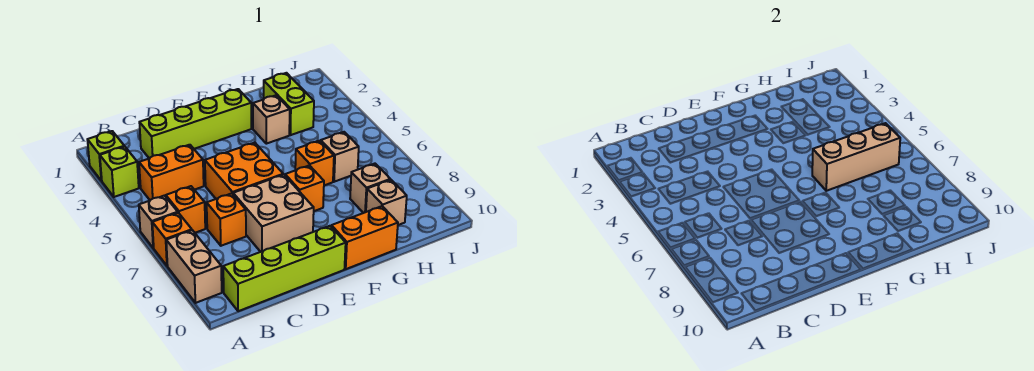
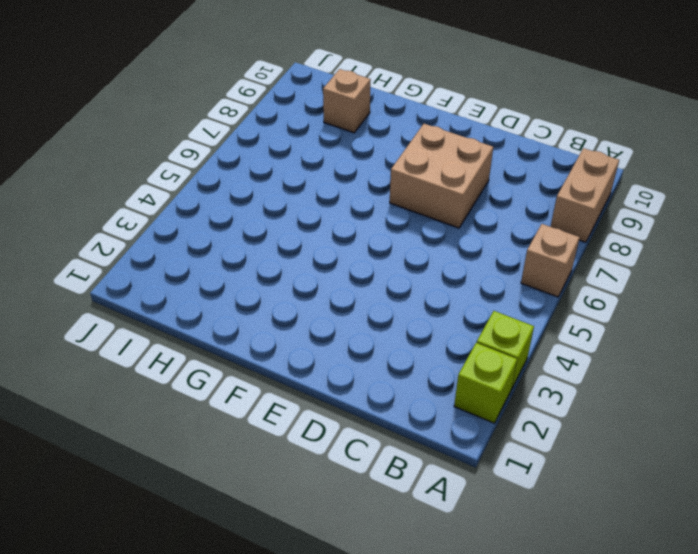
none -> orange brick A7 level 1
none -> orange brick B4:C4 level 1
none -> orange brick B6 level 1

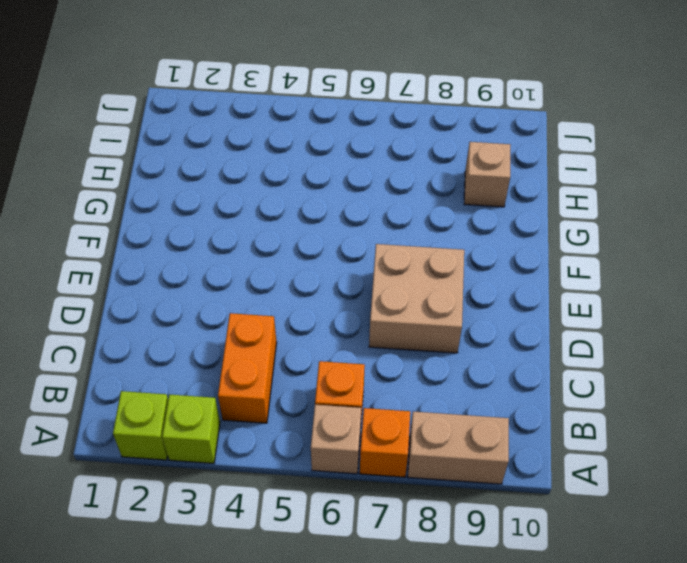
none -> lime brick B10:E10 level 1
none -> lime brick C2:F2 level 1
none -> orange brick C7 level 1

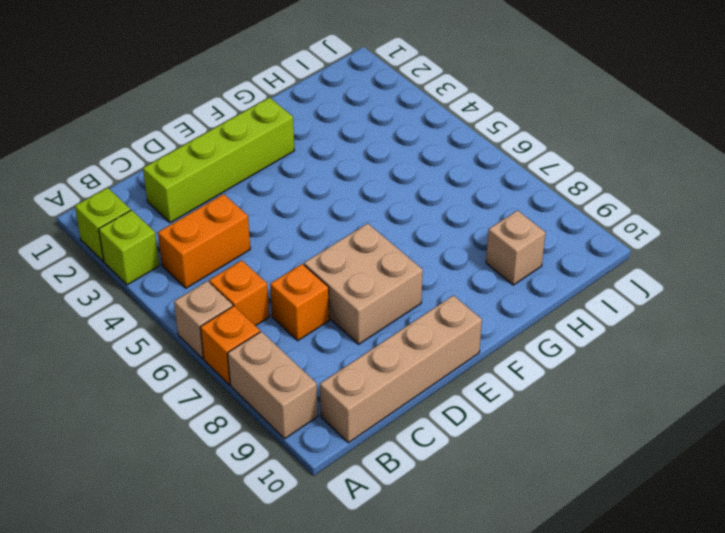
tan brick B10:E10 level 1 -> lime brick B10:E10 level 1
none -> orange brick D5:E6 level 1
none -> orange brick F7 level 1
none -> orange brick F10:G10 level 1

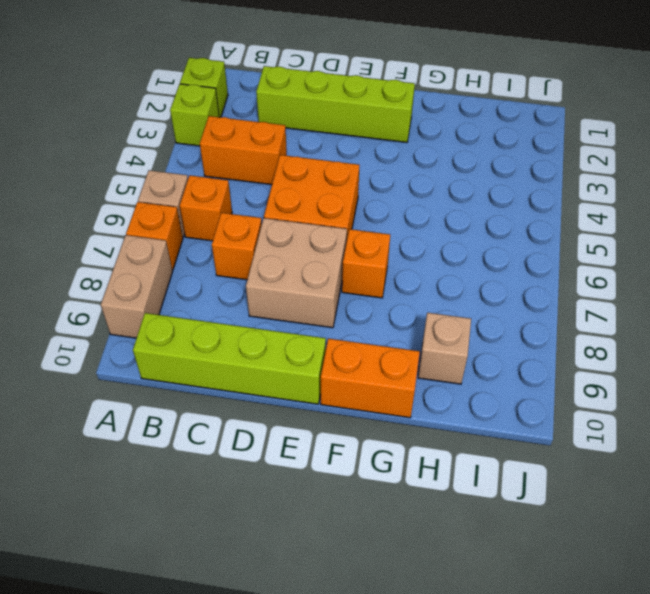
none -> tan brick G3 level 1
none -> orange brick G6 level 1
none -> lime brick H2:H3 level 1

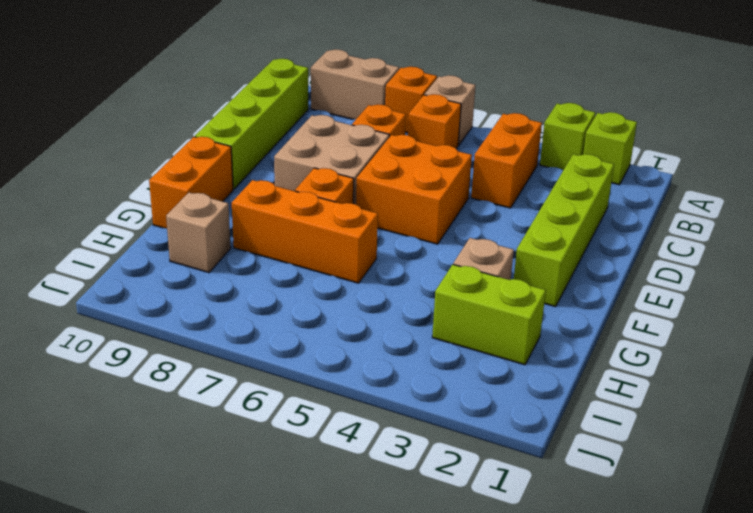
orange brick G6:G8 level 1 -> orange brick G6 level 1
none -> tan brick H6 level 1
none -> tan brick H8 level 1
none -> tan brick G6:I6 level 2

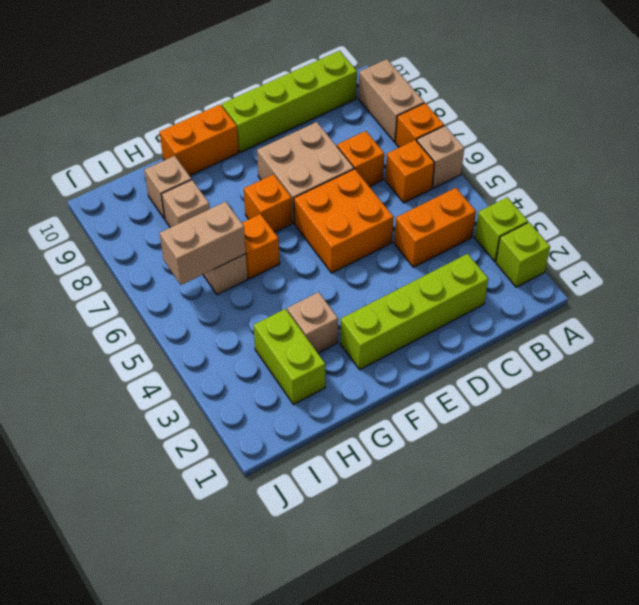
tan brick H6:I6 level 2 -> tan brick G6:I6 level 2

